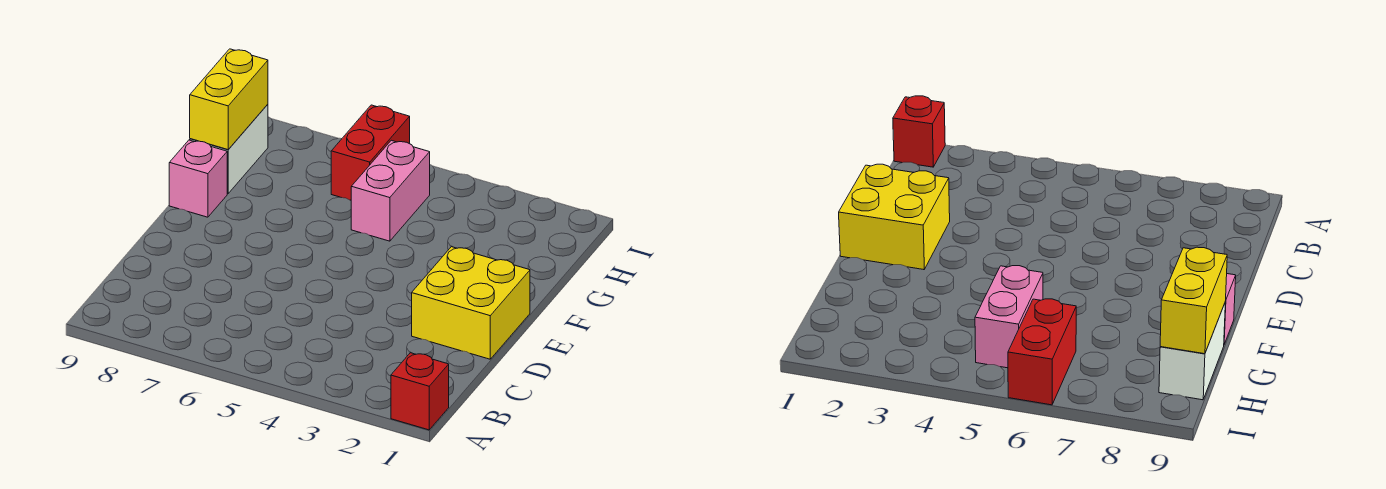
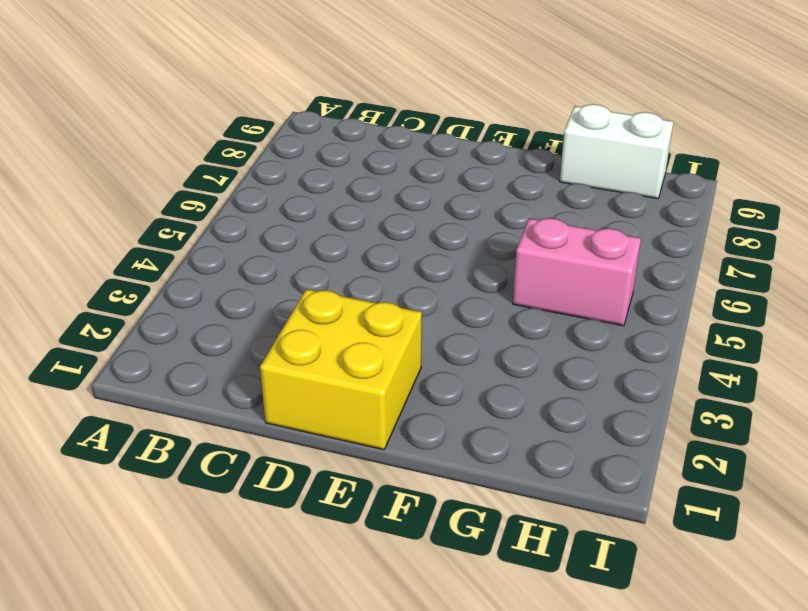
none -> red brick A1 level 1
none -> pink brick F9 level 1

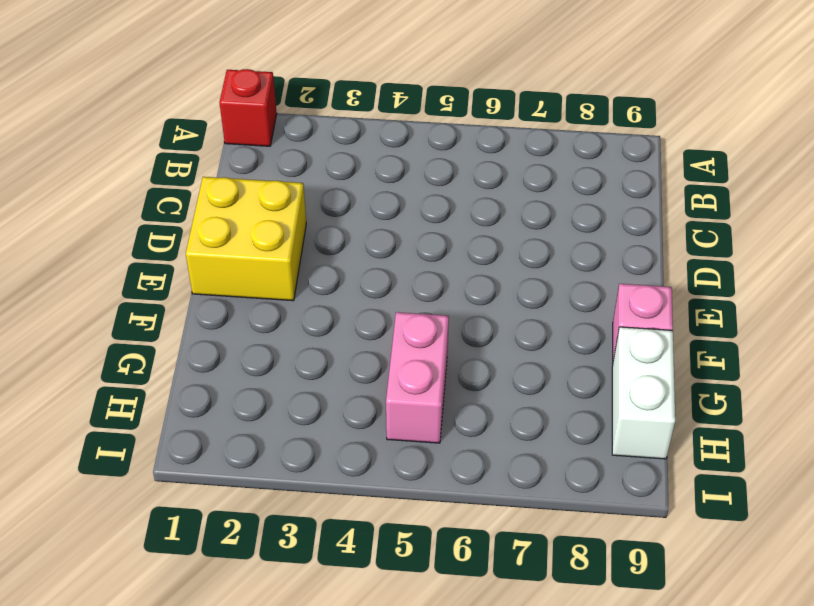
none -> red brick H6:I6 level 1
none -> yellow brick G9:H9 level 2

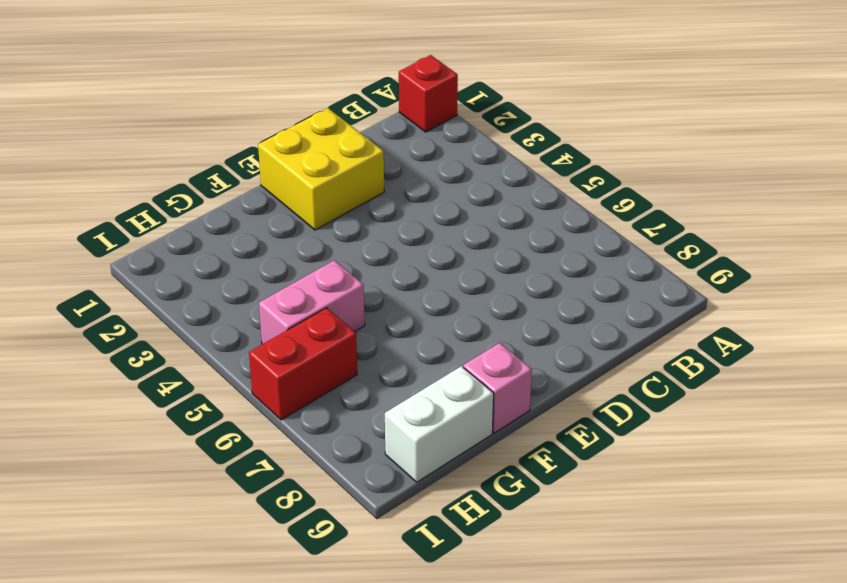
none -> yellow brick G9:H9 level 2

